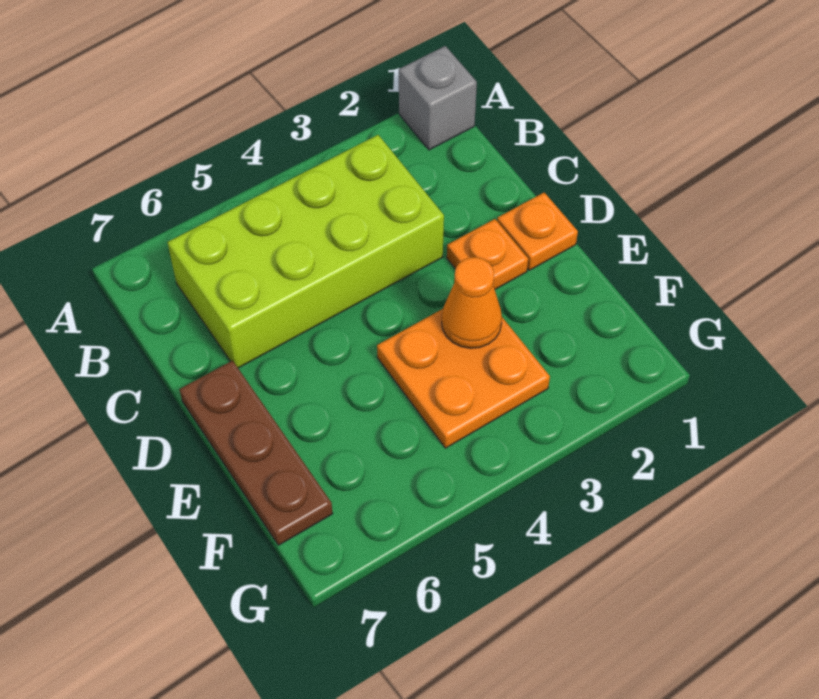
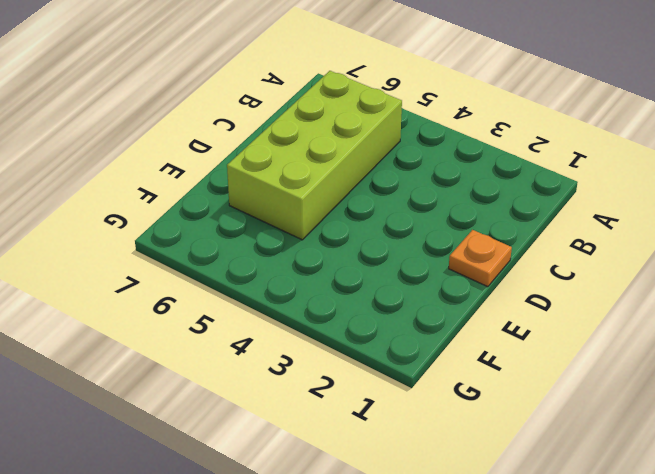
lime brick B5:E6 level 1 -> lime brick B3:C6 level 1
none -> grey brick A1 level 1
none -> orange plate D2 level 1

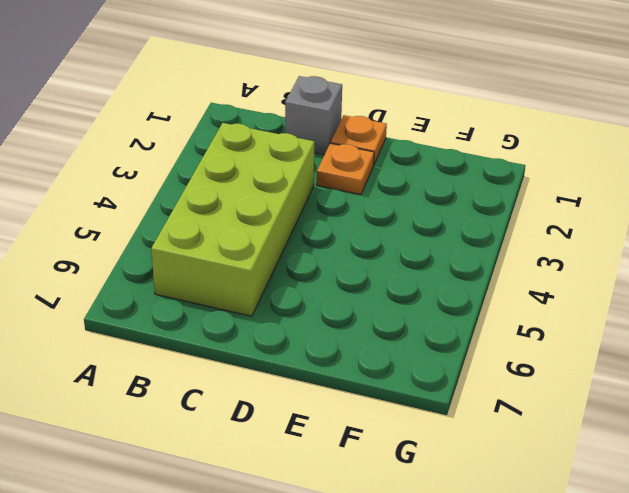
grey brick C1 level 1 -> grey brick A1 level 1
none -> brown plate D7:F7 level 1
none -> orange plate E3:F4 level 1

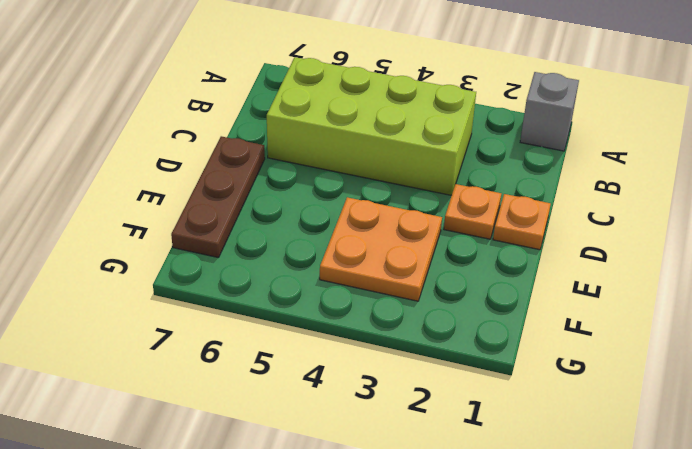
none -> orange cone E3 level 2

